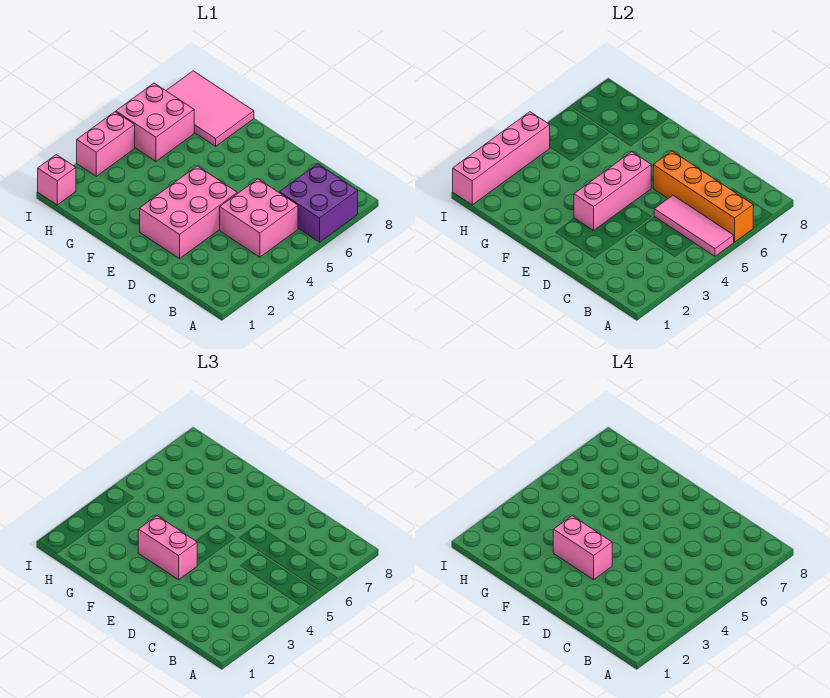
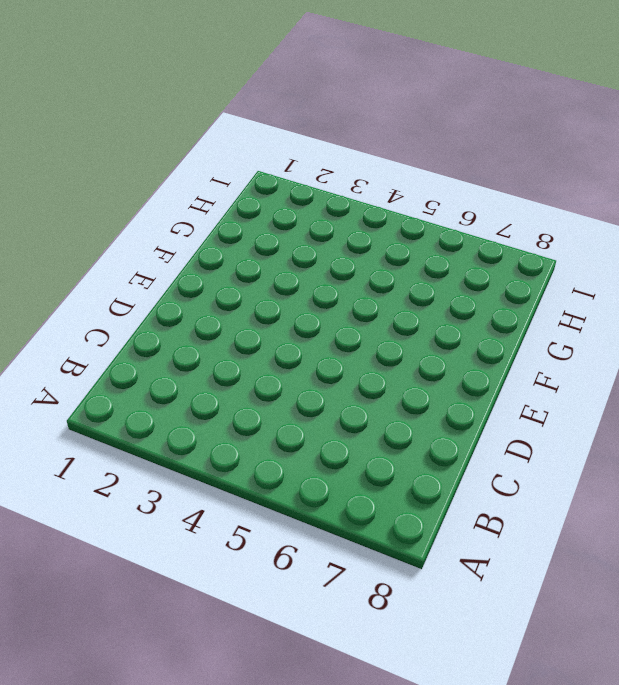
none -> purple brick A6:B7 level 1
none -> pink brick B4:C5 level 1
none -> pink brick D2:E4 level 1

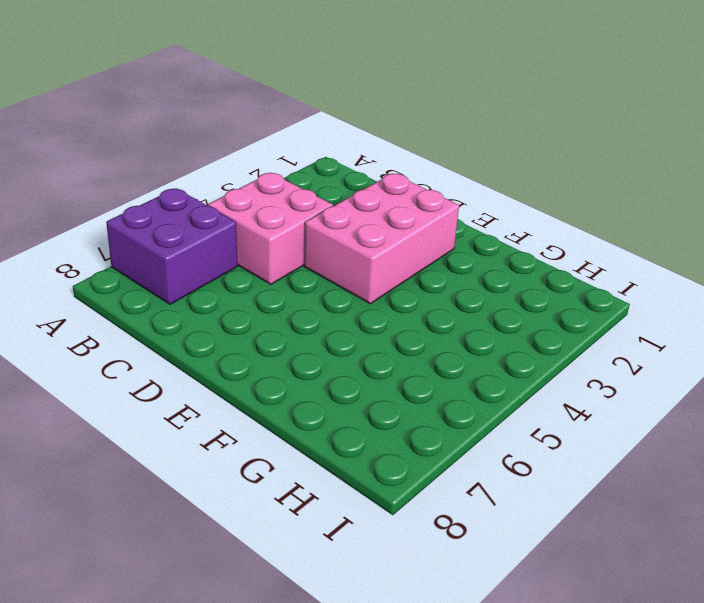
none -> pink tile G7:I8 level 1
none -> pink brick H5:I6 level 1
none -> pink brick I1 level 1

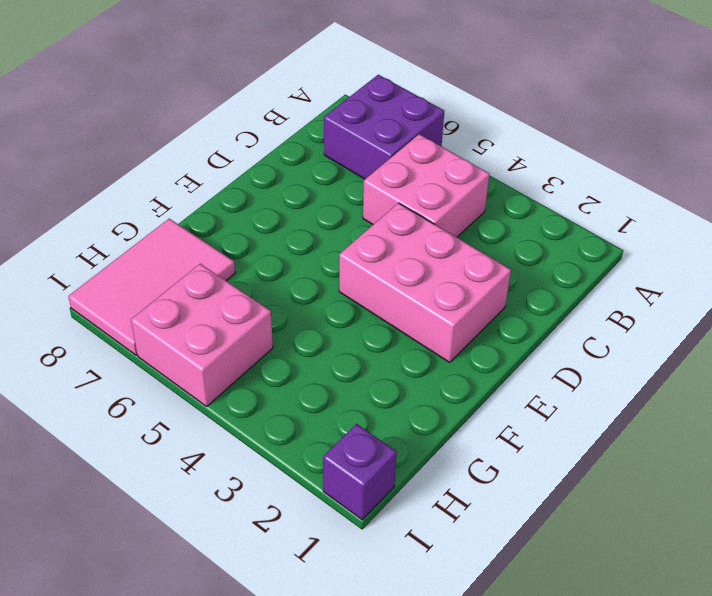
purple brick I1 level 1 -> pink brick I1 level 1
none -> pink brick I3:I4 level 1
none -> pink tile A5:C5 level 2
none -> orange brick A6:D6 level 2

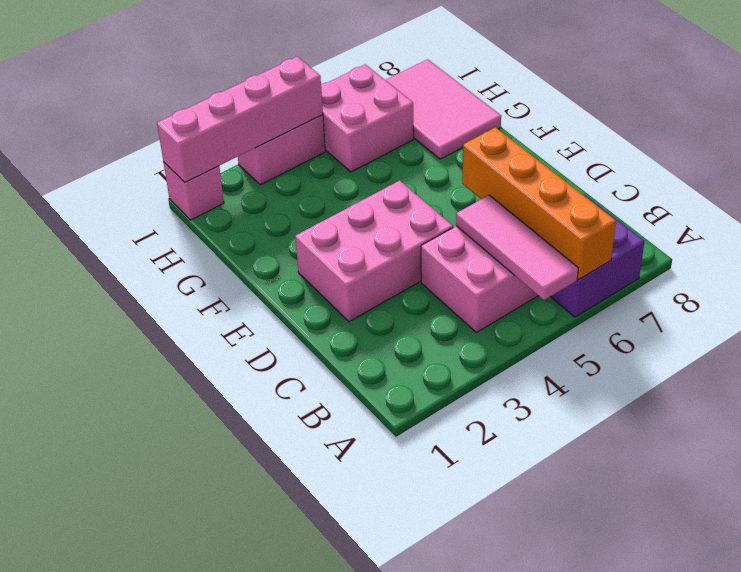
none -> pink brick E3:E5 level 2
none -> pink brick E3:F3 level 3
none -> pink brick E3:F3 level 4

